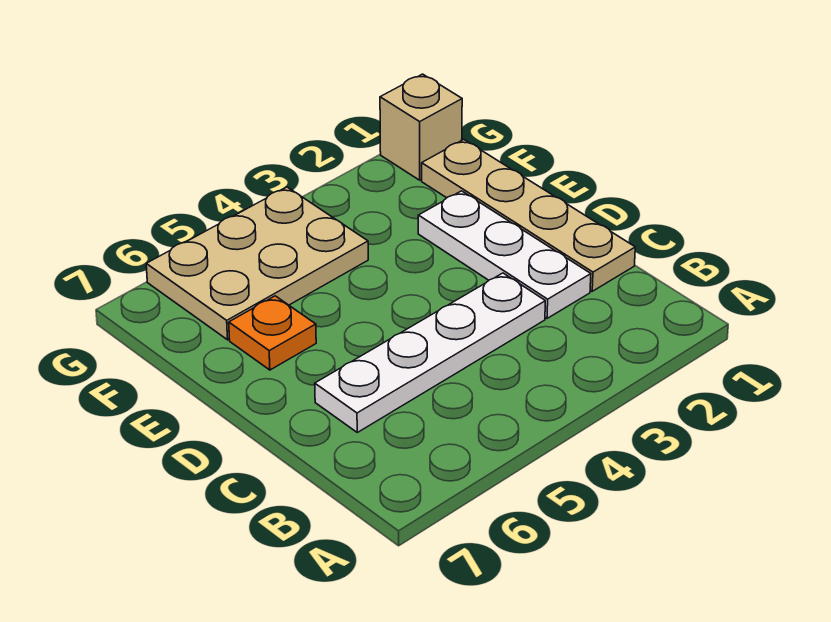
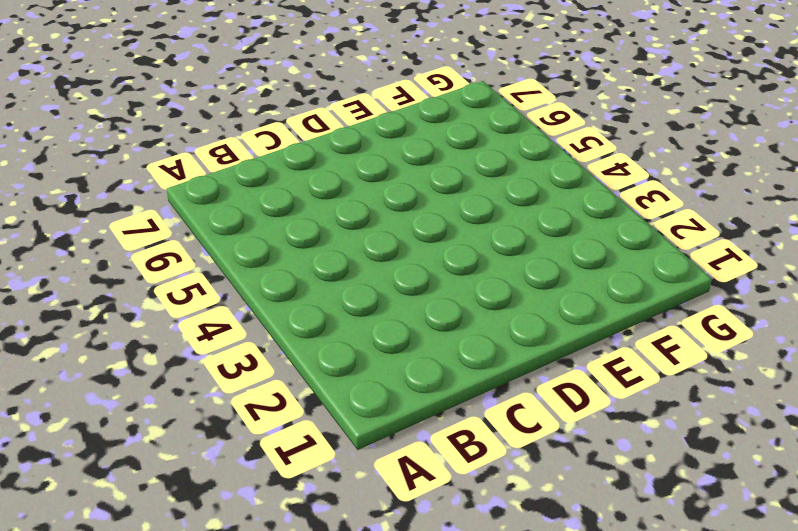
none -> tan plate C1:F1 level 1
none -> white plate C2:E2 level 1

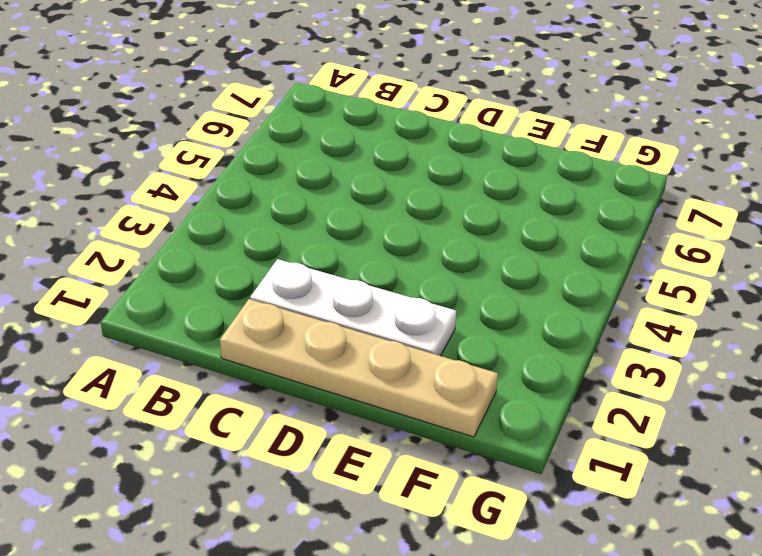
none -> white plate C3:C6 level 1
none -> orange plate E6 level 1

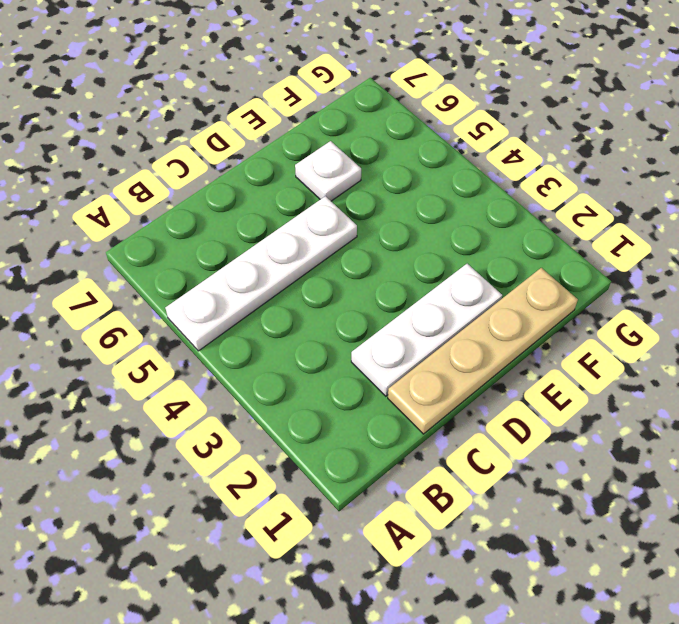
white plate A5:D5 level 1 -> white plate C3:C6 level 1
white plate E6 level 1 -> orange plate E6 level 1
none -> tan plate F4:G6 level 1
none -> tan brick G1 level 1

